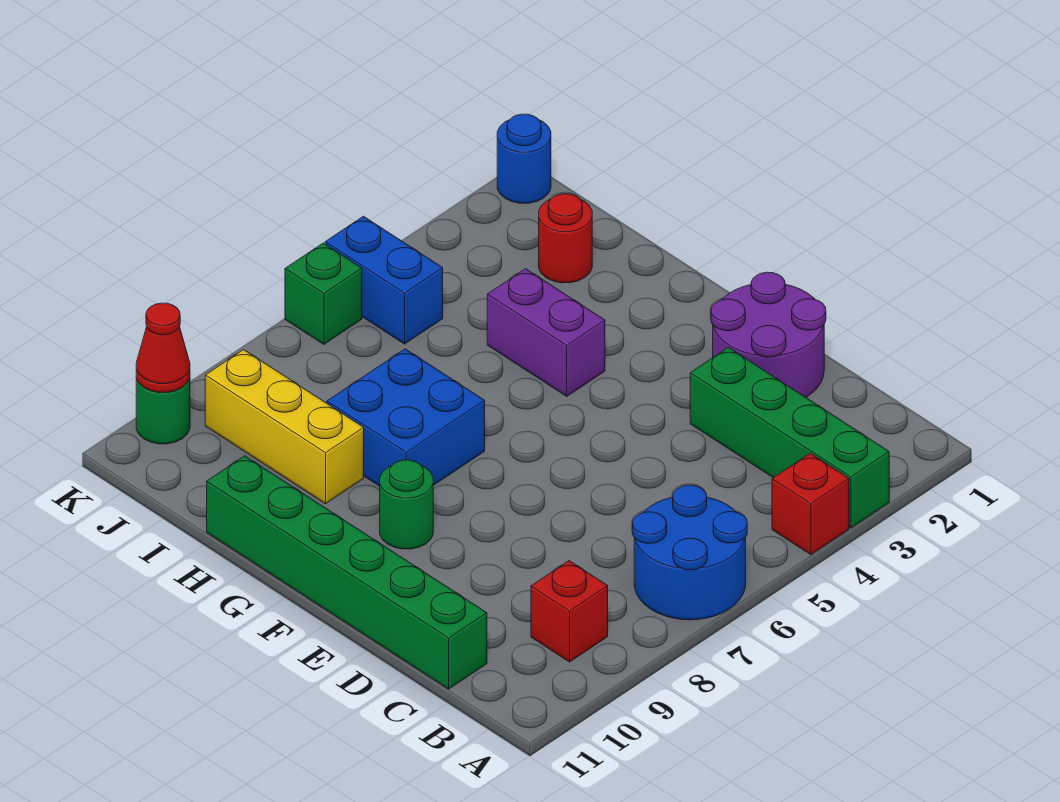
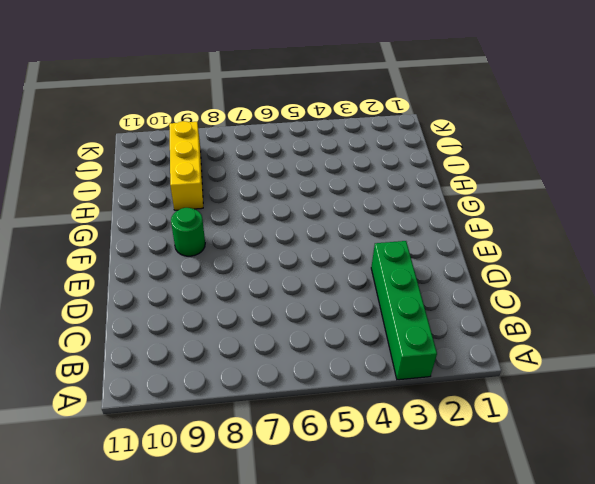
none -> red brick A4 level 1
none -> blue round brick A6:B7 level 1
none -> red brick B9 level 1

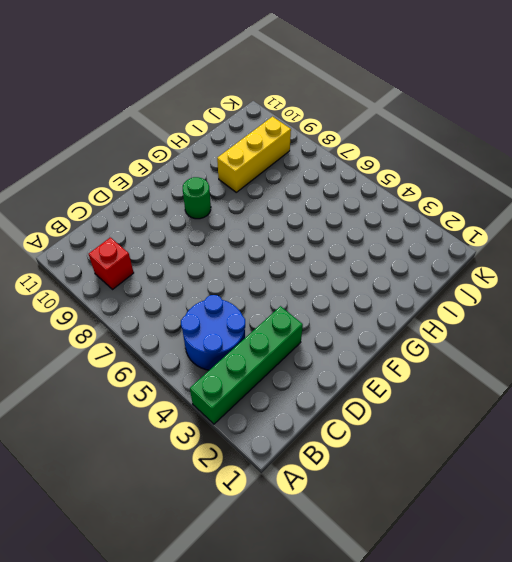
blue round brick B4:C5 level 1 -> blue round brick A6:B7 level 1
none -> red brick A4 level 1
none -> green brick C11:H11 level 1
none -> purple round brick D1:E2 level 1

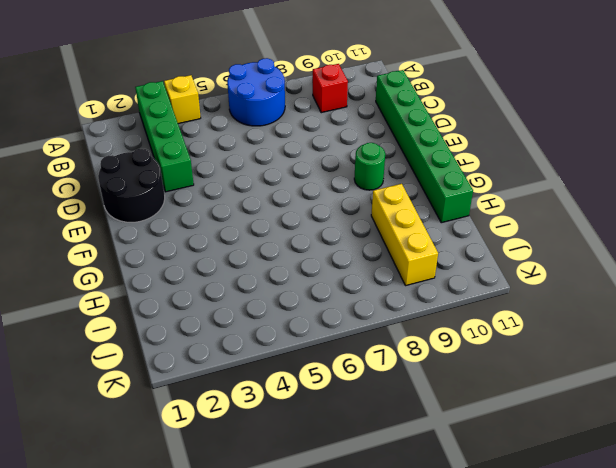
yellow brick A4 level 1 -> red brick A4 level 1
black round brick D1:E2 level 1 -> purple round brick D1:E2 level 1
none -> purple brick G4:H4 level 1
none -> blue brick G7:H8 level 1
none -> red round brick I2 level 1

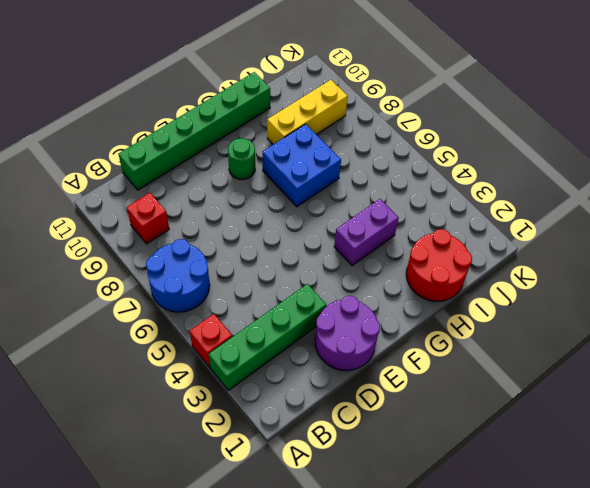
red round brick H1:I2 level 1 -> red round brick I2 level 1
none -> blue brick J5:K5 level 1
none -> blue round brick K1 level 1
none -> green brick K6 level 1

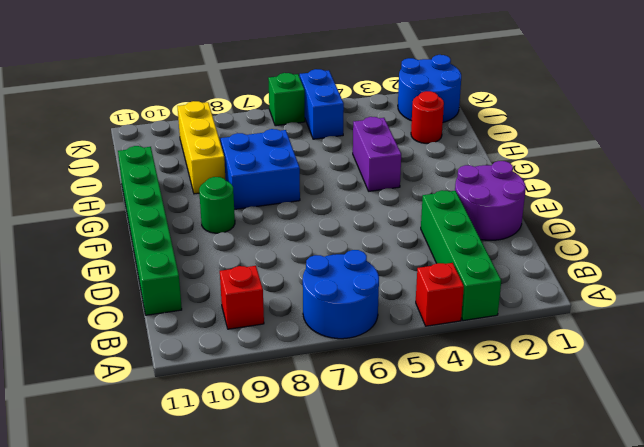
blue round brick J1:K2 level 1 -> blue round brick K1 level 1
none -> green round brick K10 level 1
none -> red cone K10 level 2

